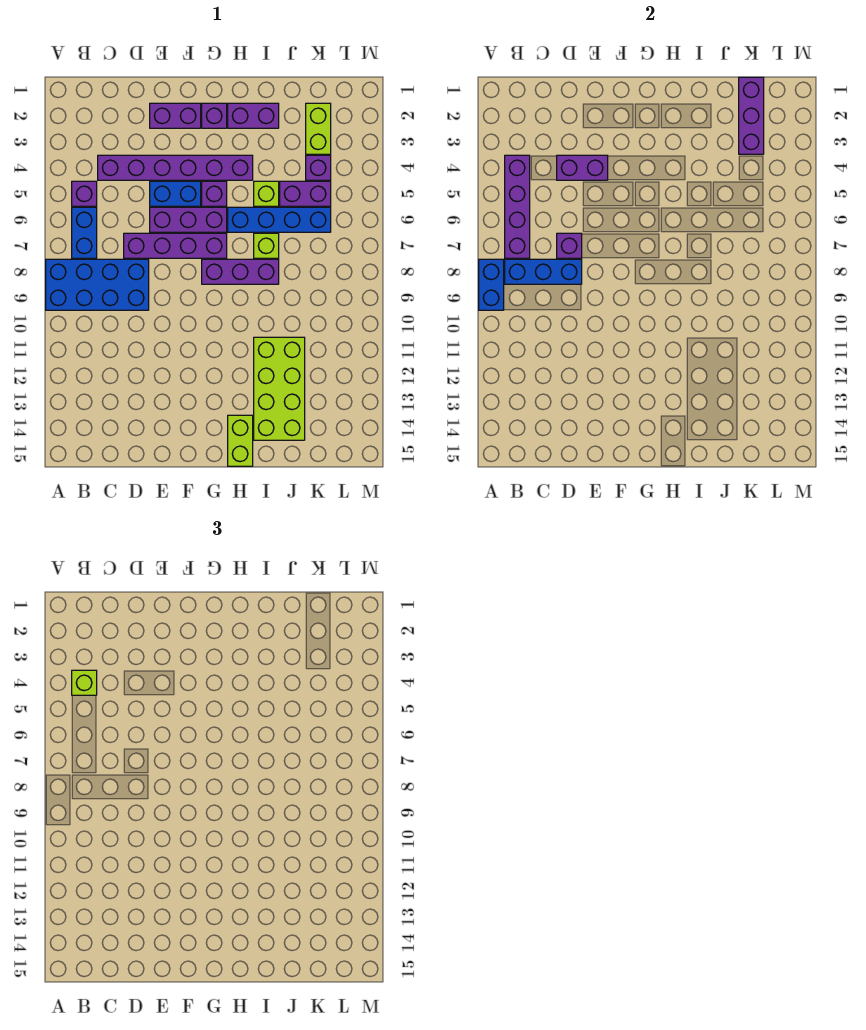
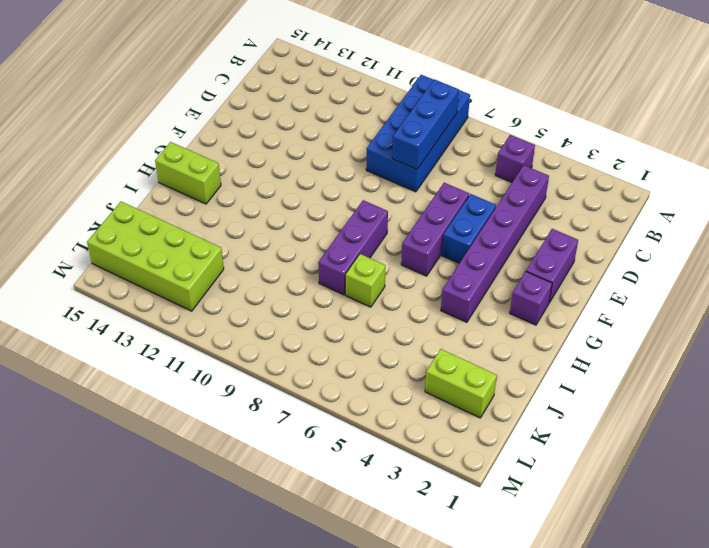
lime brick K12:L15 level 1 -> lime brick I11:J14 level 1
none -> blue brick B6:B7 level 1
none -> purple brick D7:G7 level 1
none -> purple brick G5 level 1

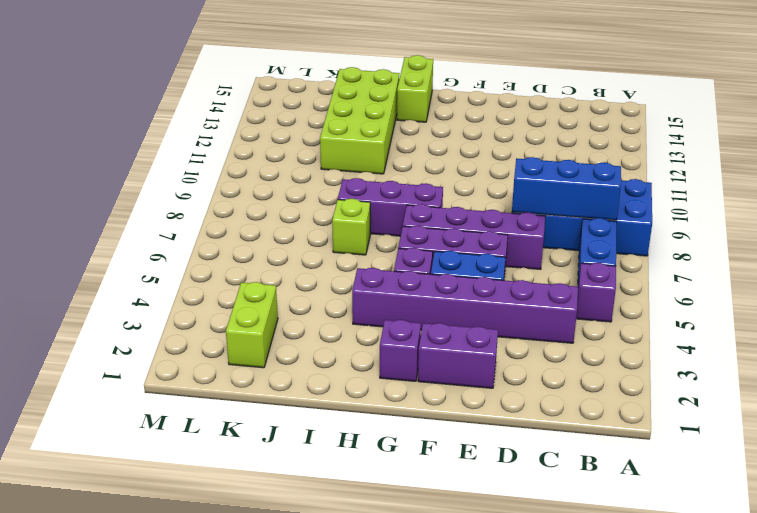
none -> purple brick H2:I2 level 1
none -> blue brick H6:K6 level 1
none -> lime brick I5 level 1

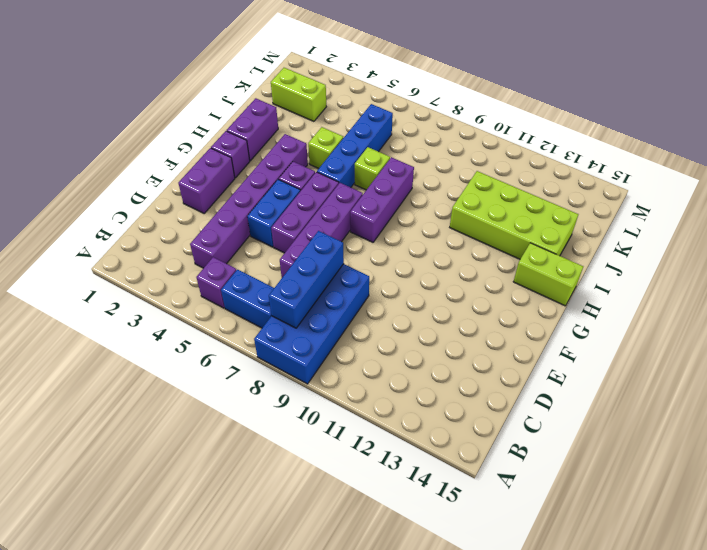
none -> purple brick J5:K5 level 1
none -> purple brick K4 level 1
none -> blue brick A8:A9 level 2

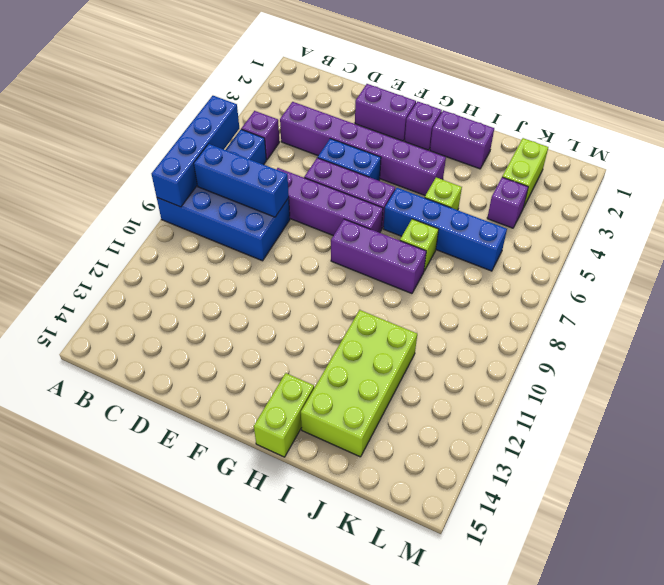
blue brick A6:A9 level 2 -> blue brick A8:A9 level 2
none -> purple brick G5 level 1
none -> purple brick J5:K5 level 1
none -> purple brick B4:B7 level 2

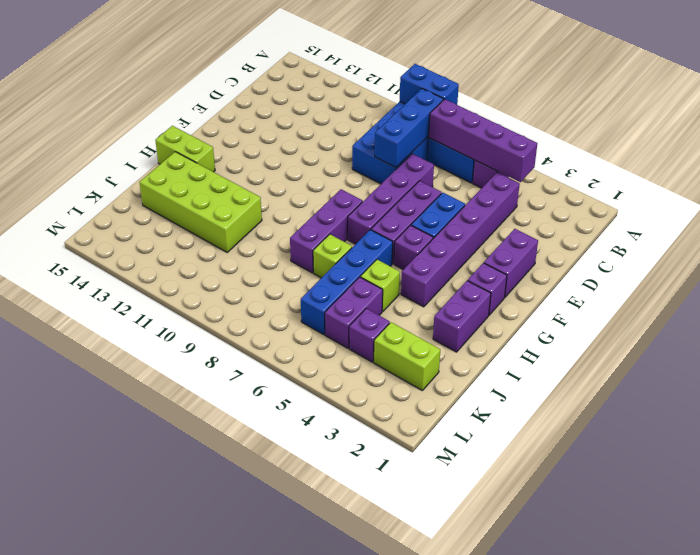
none -> purple brick D4:E4 level 2
none -> purple brick D7 level 2
none -> purple brick K1:K3 level 2

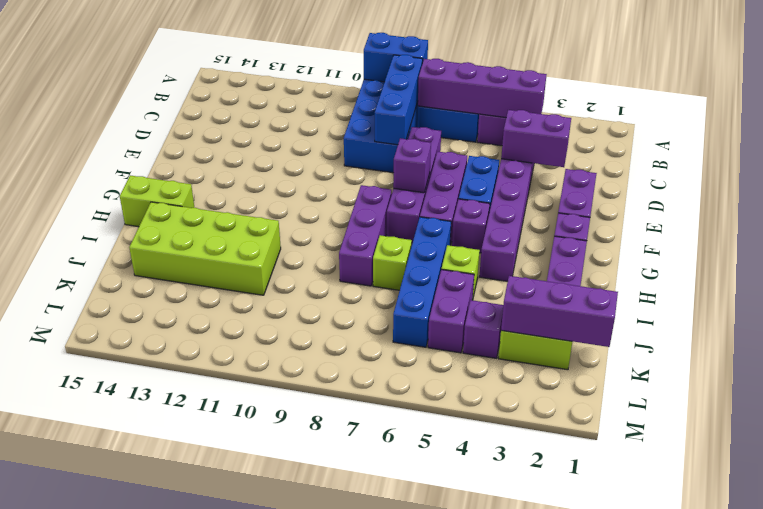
purple brick D3:D4 level 2 -> purple brick D4:E4 level 2
purple brick F7 level 2 -> purple brick D7 level 2
none -> lime brick B4 level 3

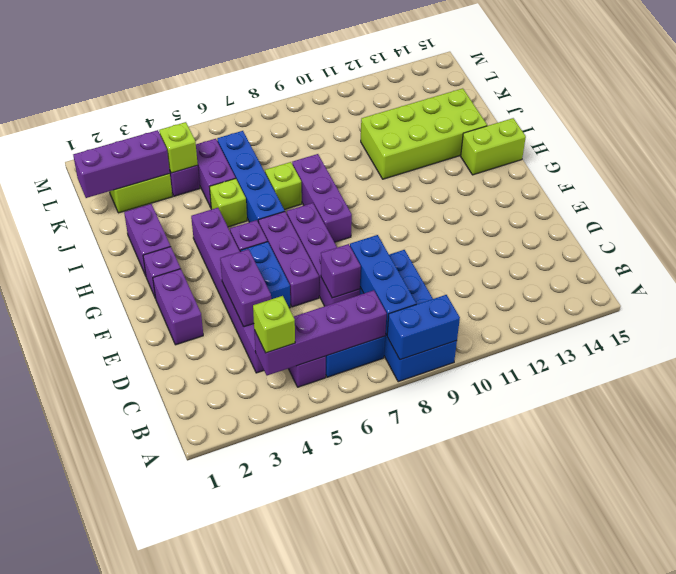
lime brick K4 level 2 -> none

